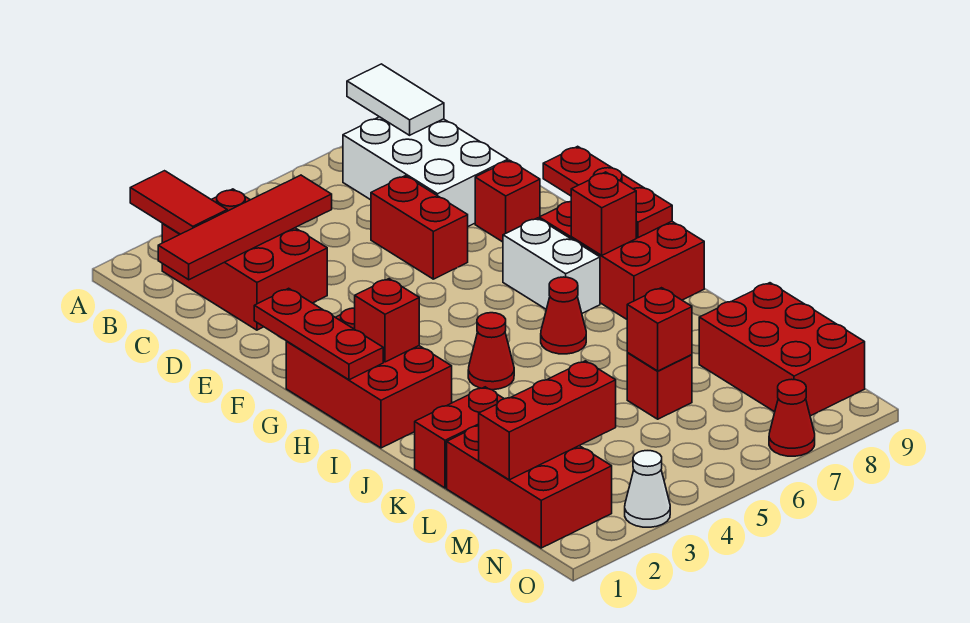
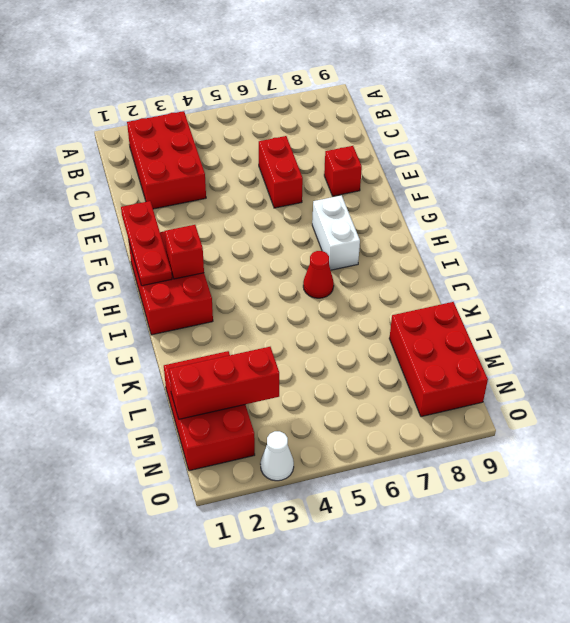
none -> white brick B7:D8 level 1
none -> red brick G8:I9 level 1
none -> red cone I4 level 1

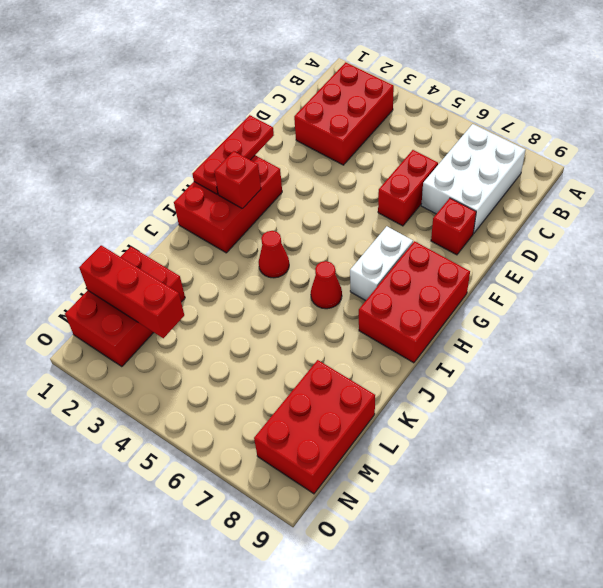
none -> red brick K1:K2 level 1
none -> red brick L6 level 1
none -> white cone O3 level 1

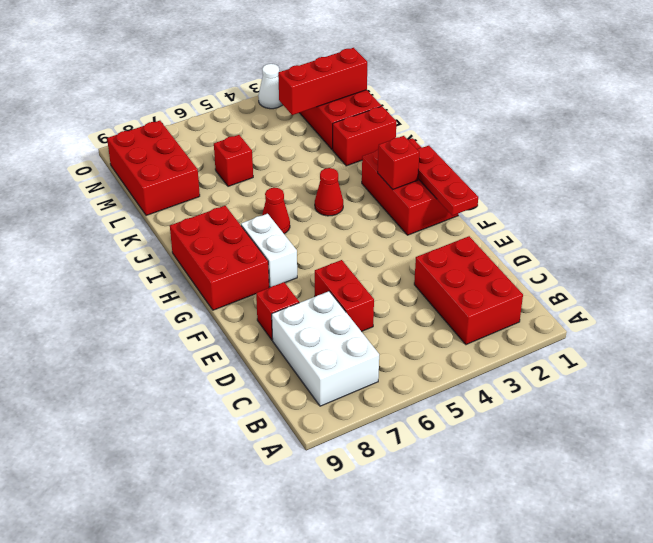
none -> red cone O7 level 1
none -> red tile A2:B2 level 2
none -> white tile A8:B8 level 2

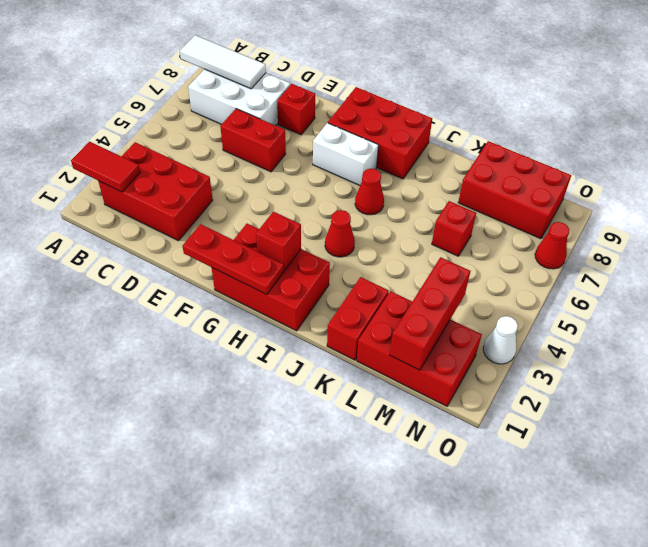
white tile A8:C8 level 2 -> white tile A8:B8 level 2
none -> red tile C1:C4 level 2
none -> red plate F9:H9 level 2
none -> red brick H8 level 2

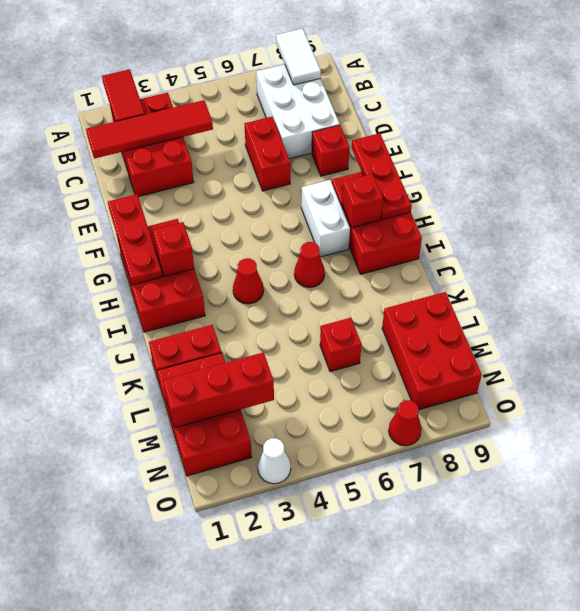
none -> red brick L6 level 2

